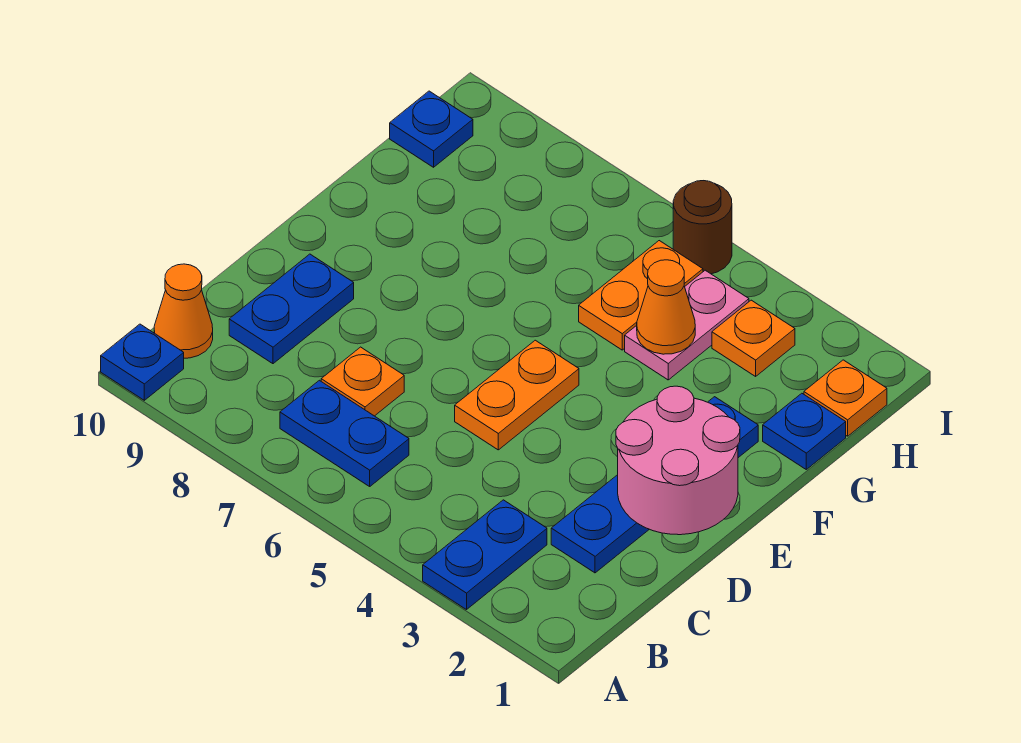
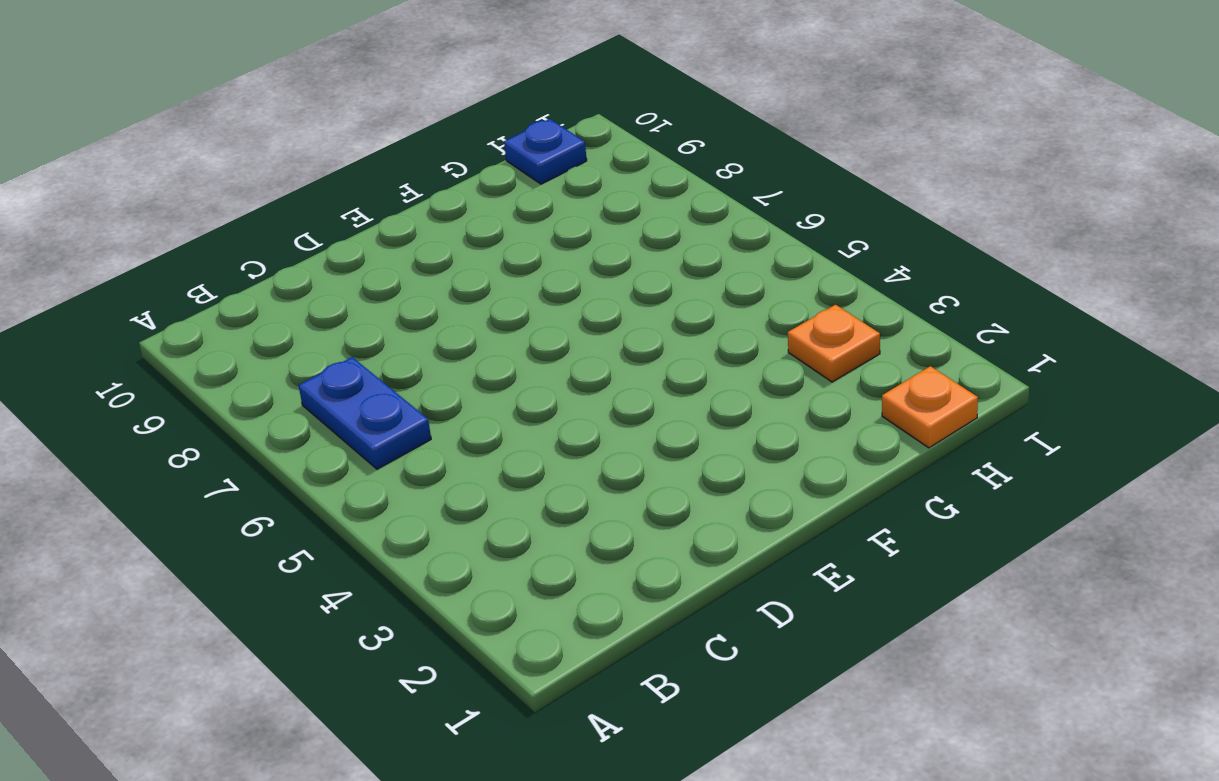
none -> blue plate A3:B3 level 1
none -> blue plate A10 level 1
none -> orange cone B10 level 1

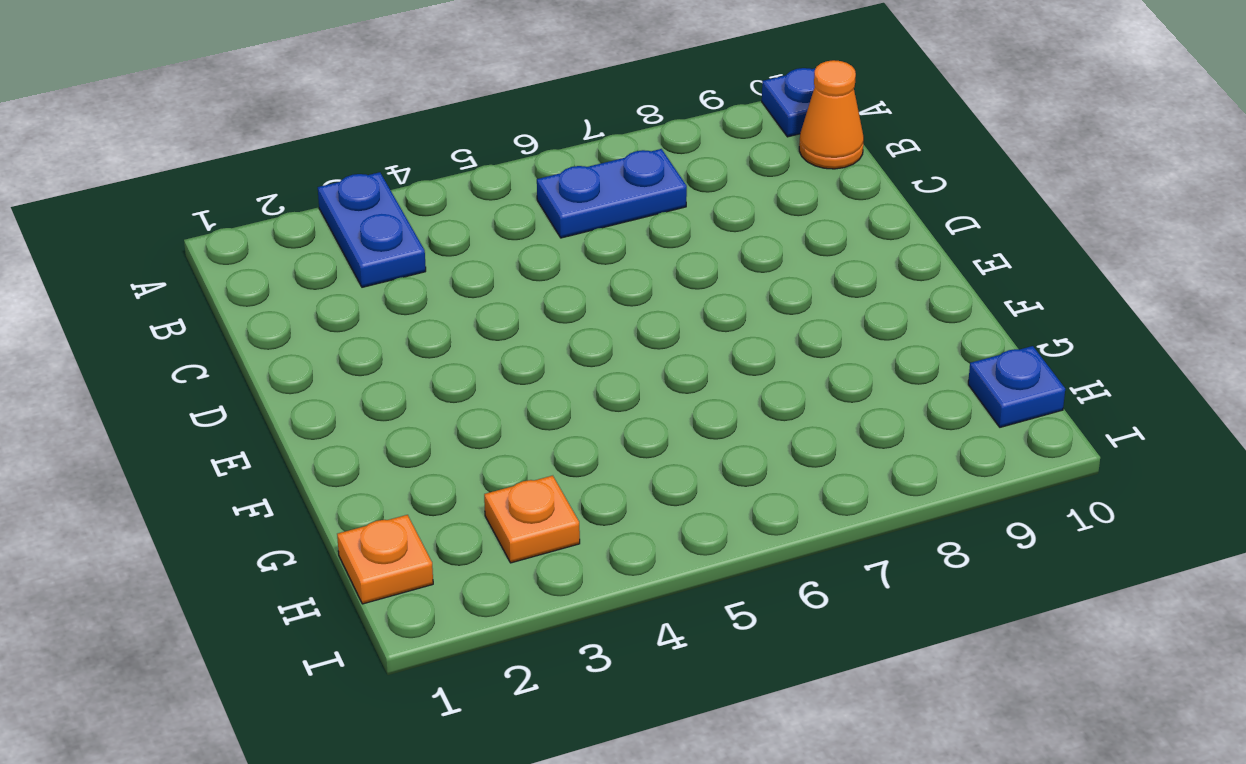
none -> blue plate C2:F2 level 1
none -> orange plate C7 level 1
none -> blue plate C9:D9 level 1

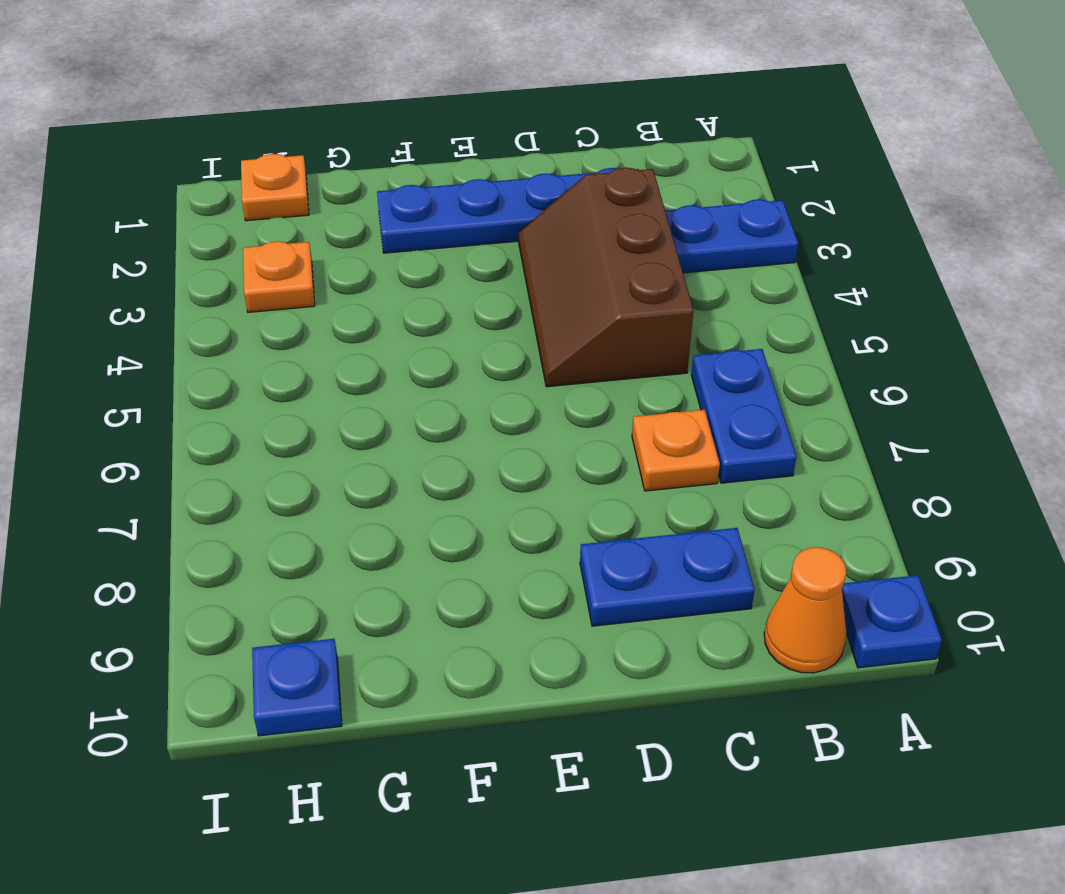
brown slope C3:D5 level 1 top C -> orange plate D5:E5 level 1
none -> blue plate G1 level 1
none -> pink plate G4:H4 level 1
none -> orange plate G5:H5 level 1

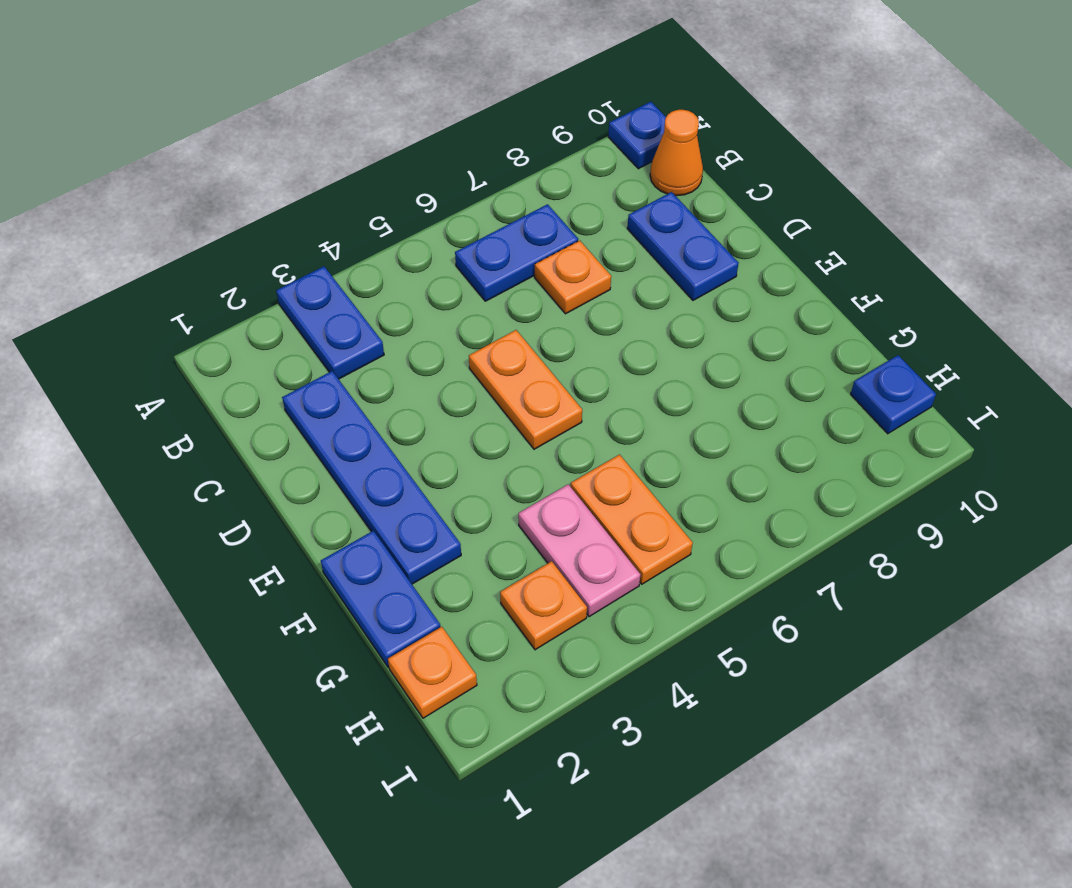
blue plate F1:G1 level 1 -> blue plate G1 level 1
none -> brown round brick I5 level 1
none -> pink round brick D1:E2 level 2
none -> orange cone G4 level 2

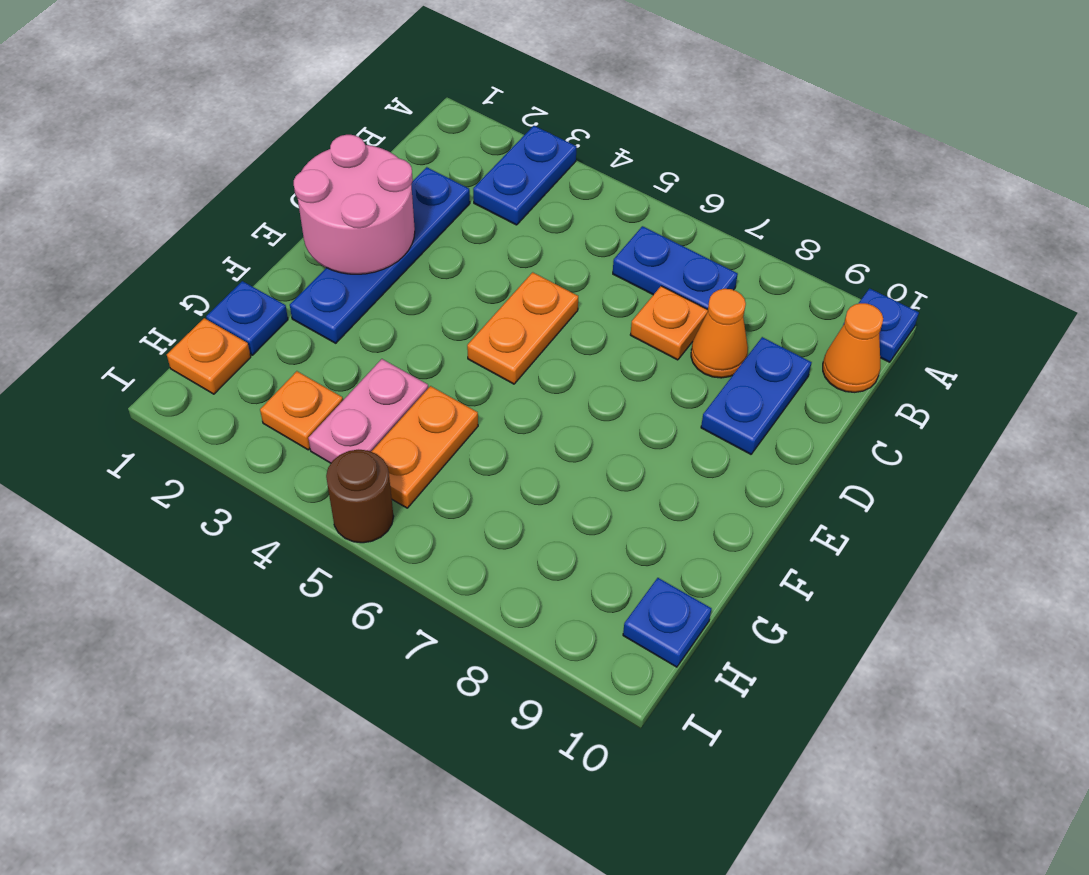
orange cone C8 level 1 -> orange cone G4 level 2

